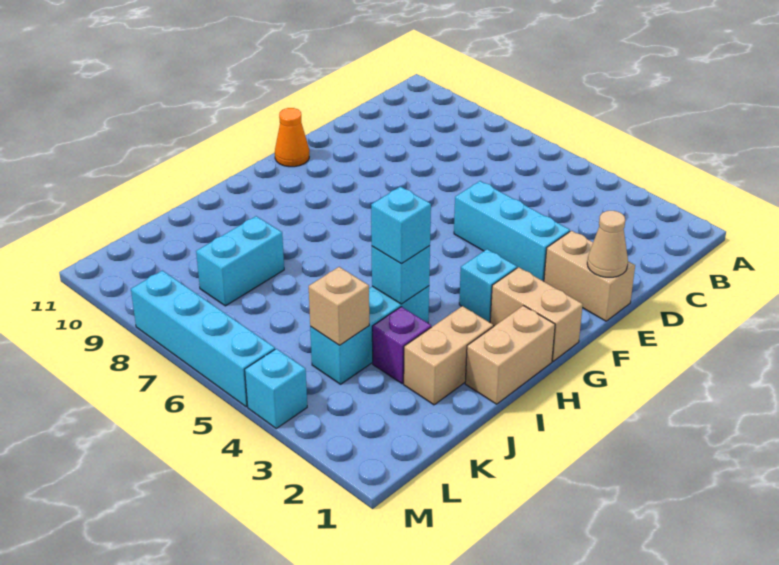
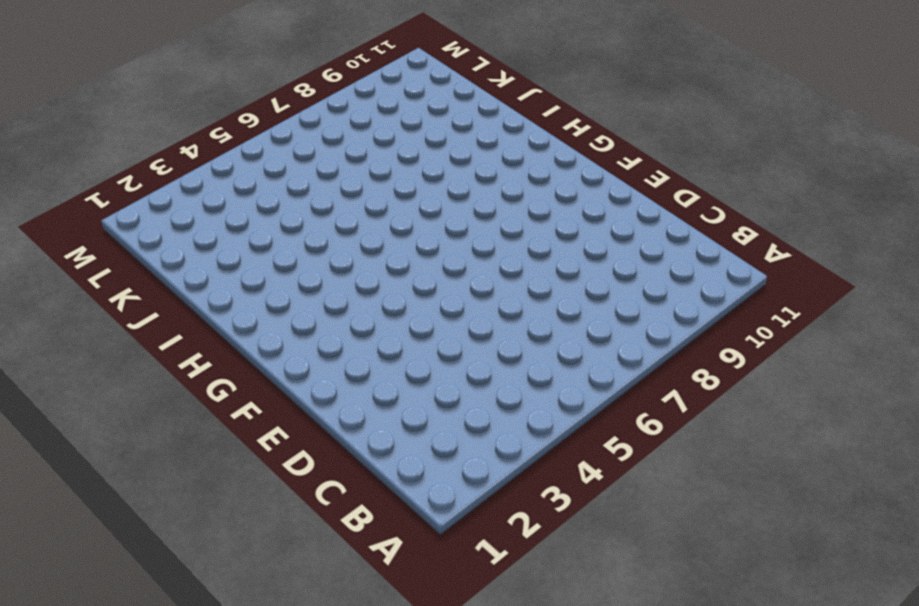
none -> tan brick E1:E2 level 1
none -> cyan brick E3:E5 level 1
none -> orange cone F11 level 1

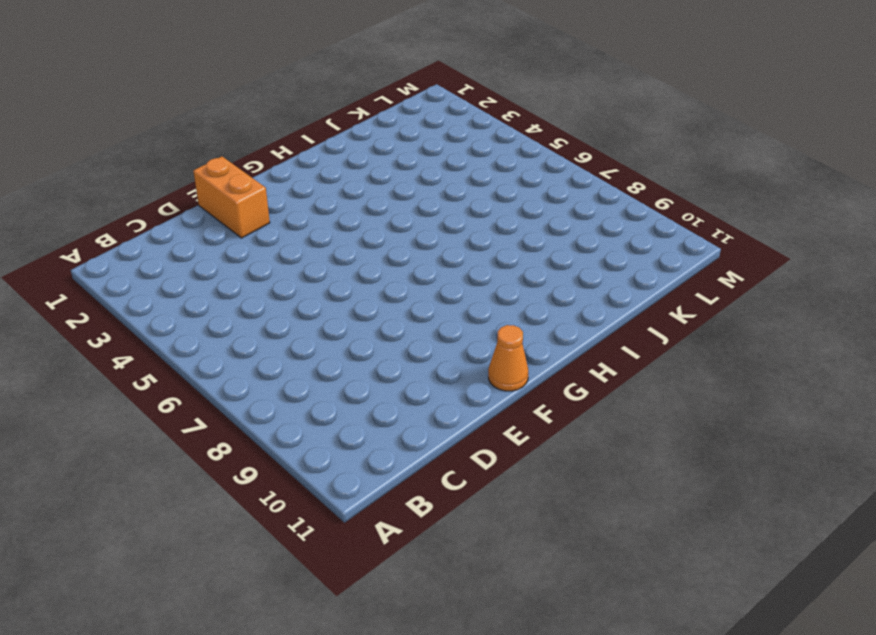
orange brick E1:E2 level 1 -> tan brick E1:E2 level 1
none -> cyan brick E3:E5 level 1
none -> tan brick G1:G2 level 1
none -> cyan brick G3 level 1

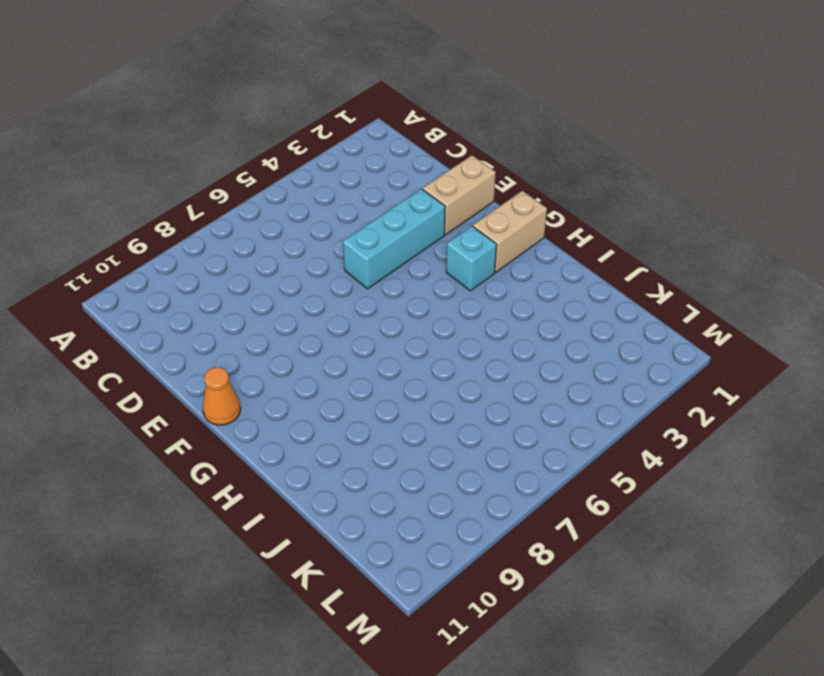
none -> tan brick H1:I1 level 1
none -> tan brick I2:J2 level 1
none -> cyan brick I4:K4 level 1

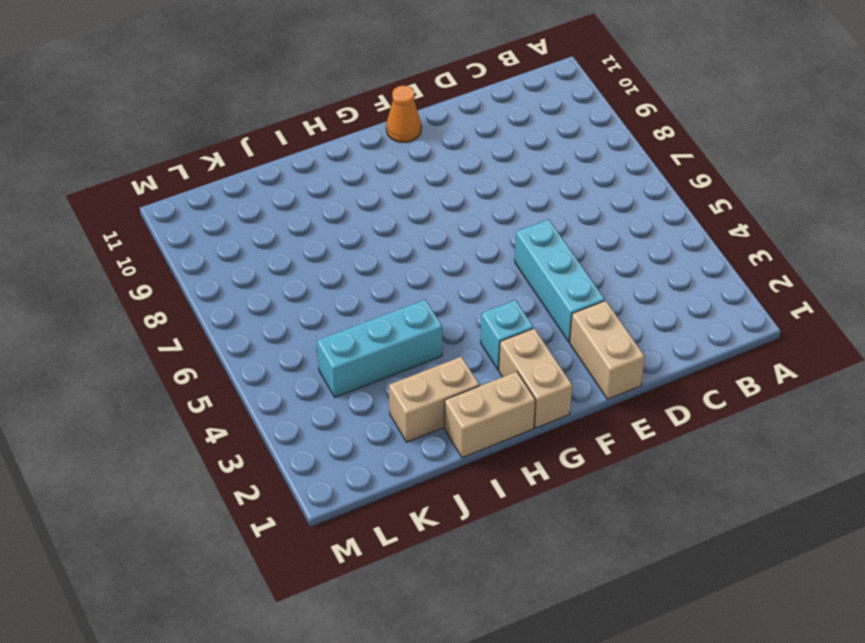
none -> purple brick J3 level 1
none -> cyan brick J8:K8 level 1
none -> cyan brick M4 level 1

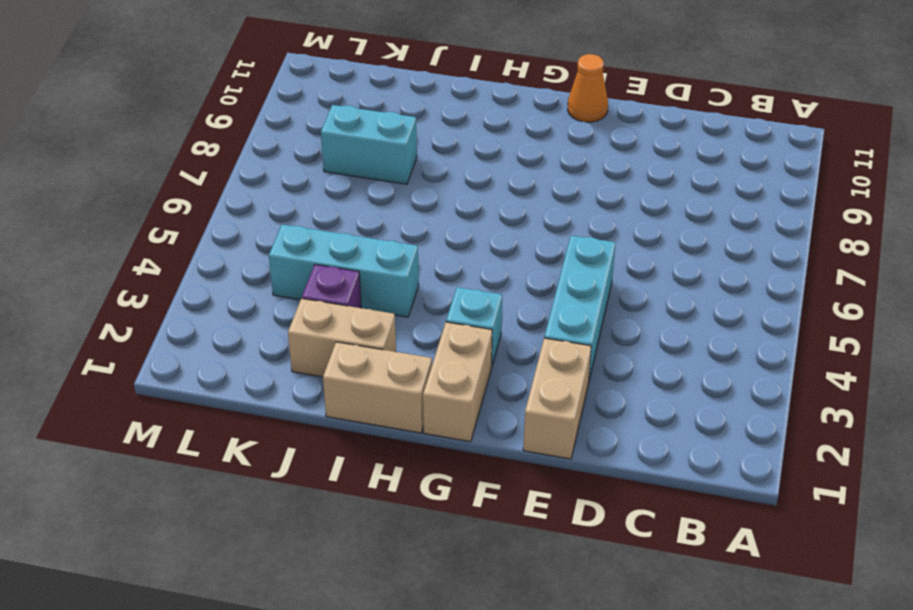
none -> cyan brick M4 level 1
none -> cyan brick M5:M8 level 1
none -> tan cone E1 level 2

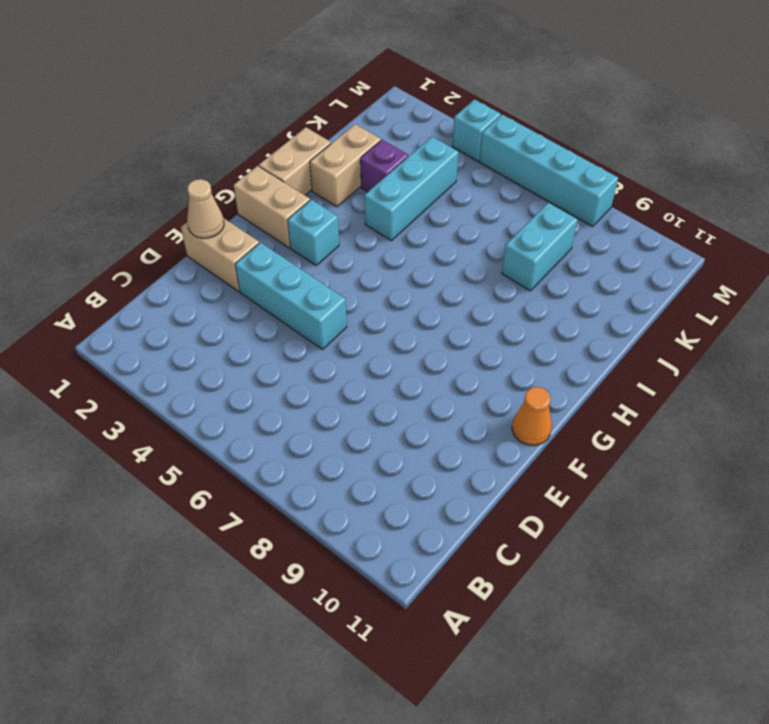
none -> cyan brick I4 level 2
none -> tan brick K4 level 2
none -> cyan brick I4 level 3

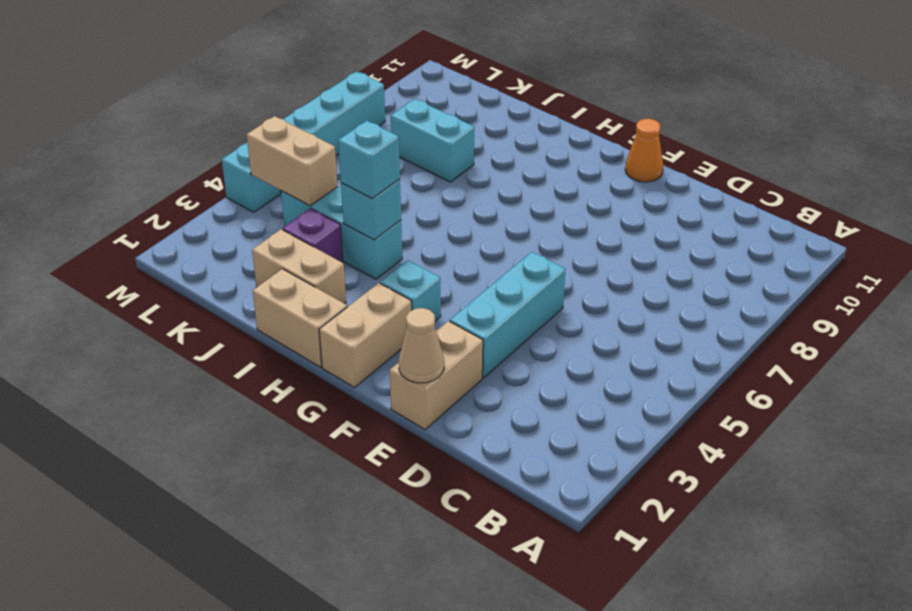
tan brick K4:L4 level 2 -> tan brick K4 level 2

